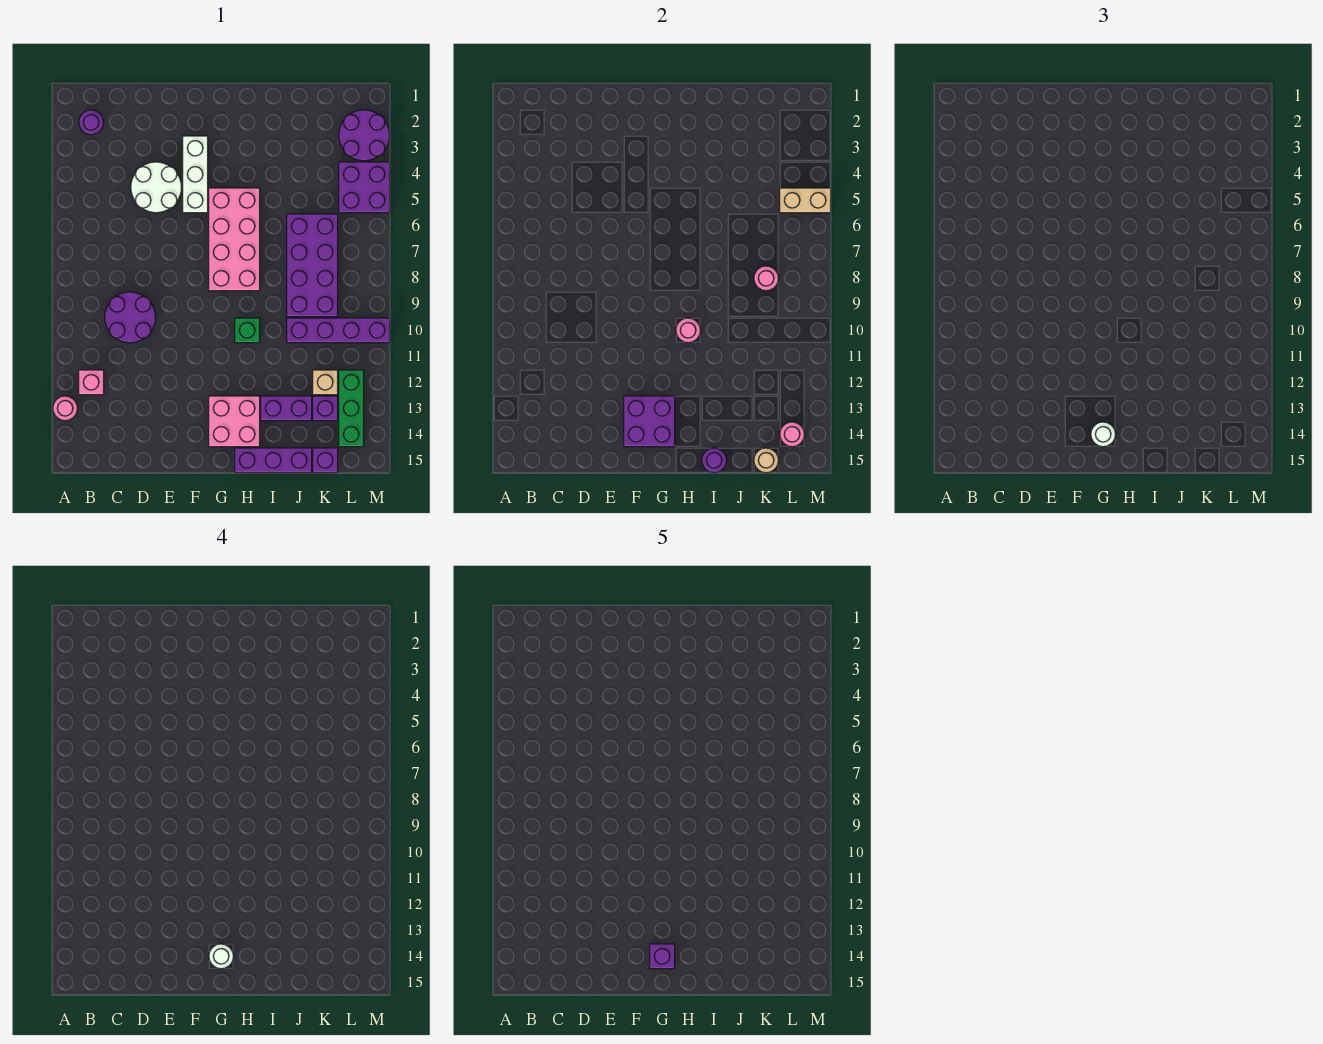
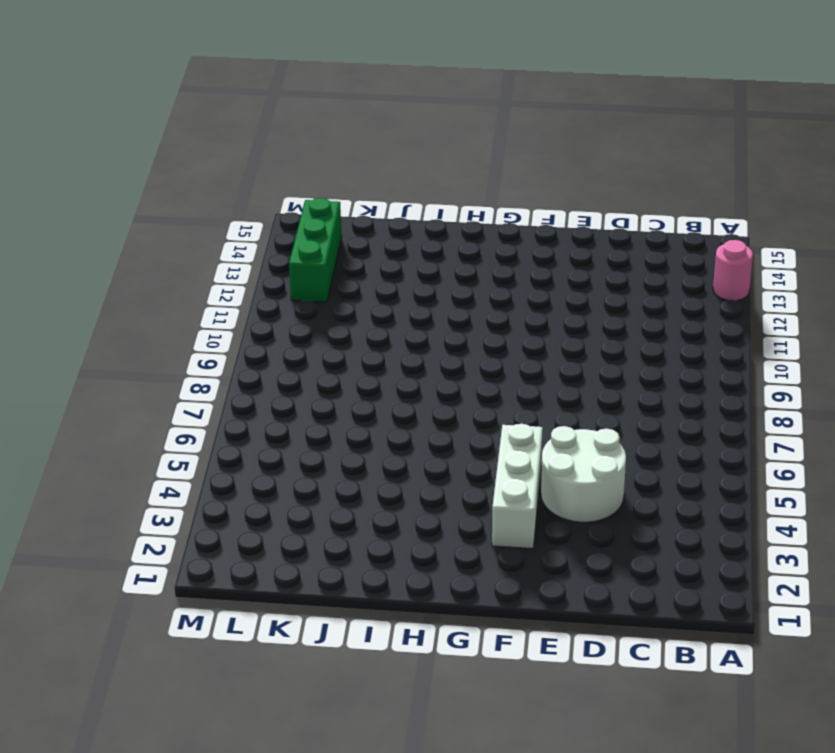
none -> purple round brick B2 level 1
none -> pink brick B12 level 1
none -> purple round brick C9:D10 level 1

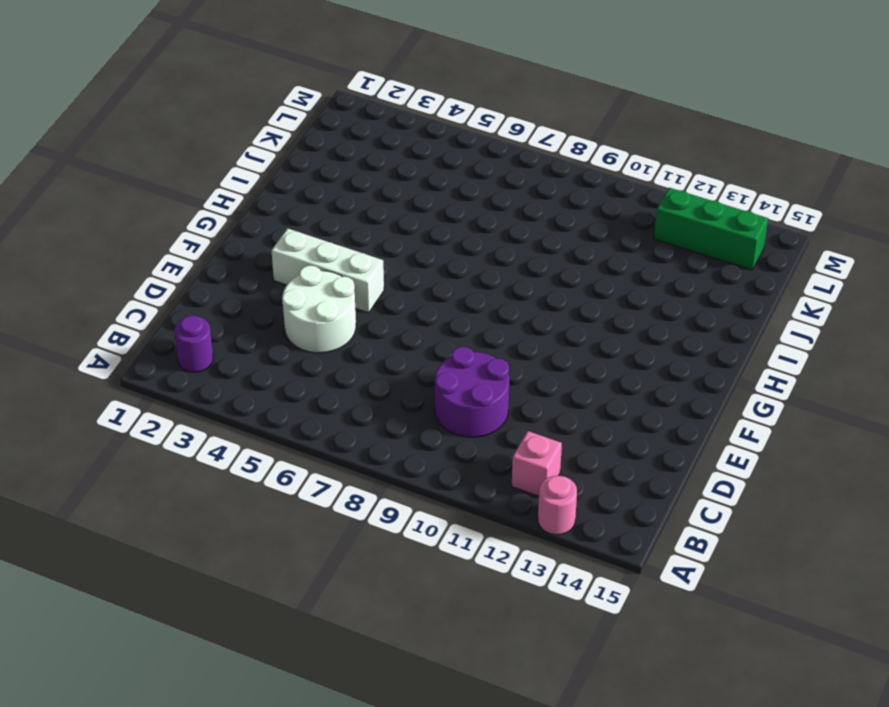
none -> pink brick G5:H8 level 1
none -> pink brick G13:H14 level 1
none -> green brick H10 level 1

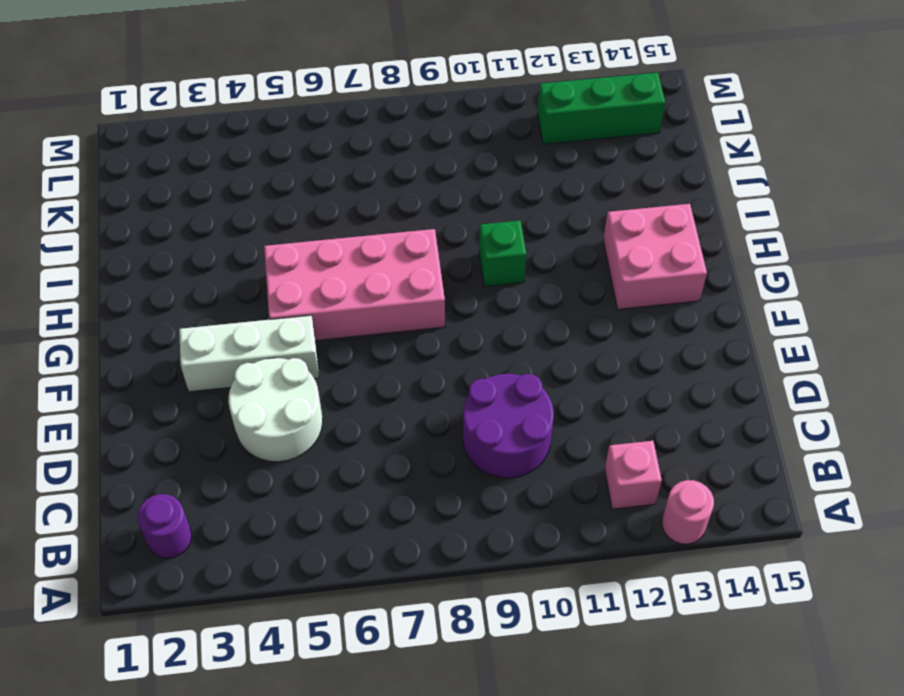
none -> purple brick H15:J15 level 1
none -> purple brick I13:J13 level 1
none -> purple brick J6:K9 level 1

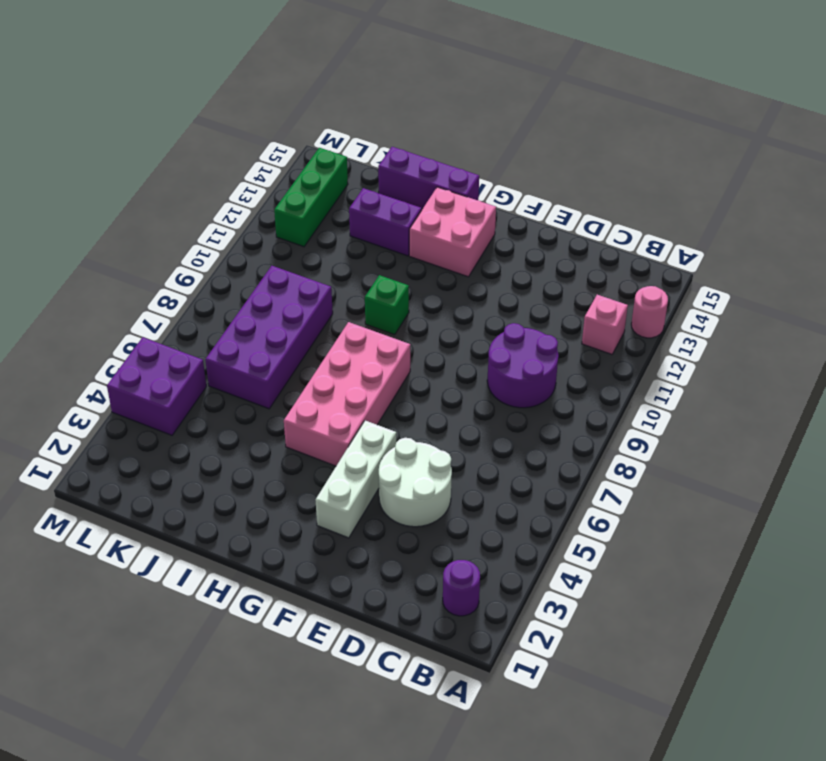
none -> purple brick J10:M10 level 1
none -> tan brick K12 level 1
none -> purple brick K13 level 1

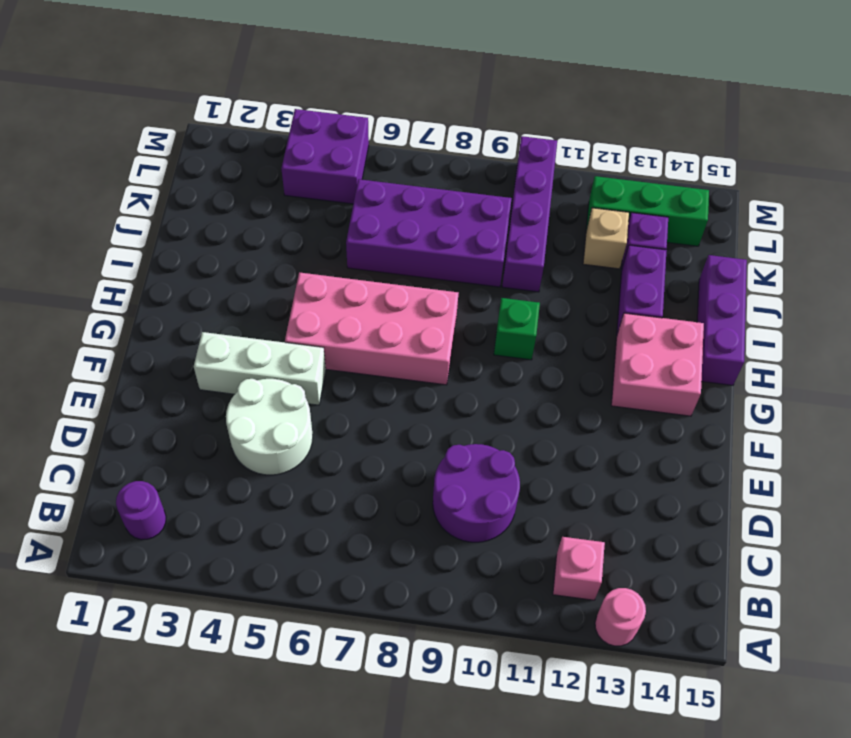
none -> purple brick K15 level 1
none -> purple round brick L2:M3 level 1
none -> purple brick F13:G14 level 2

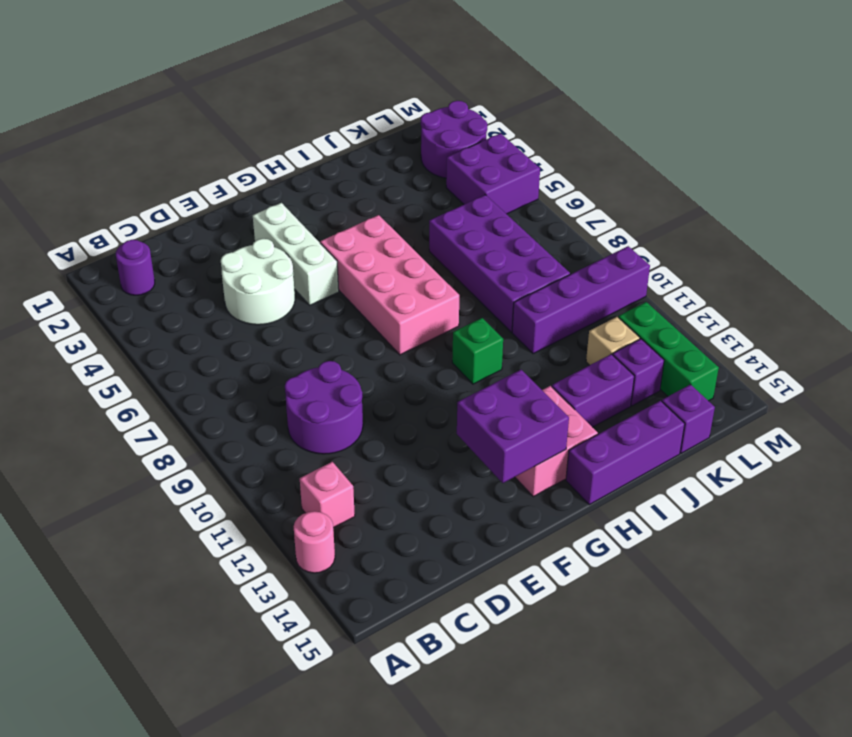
none -> pink round brick H10 level 2
none -> purple round brick I15 level 2
none -> pink round brick K8 level 2

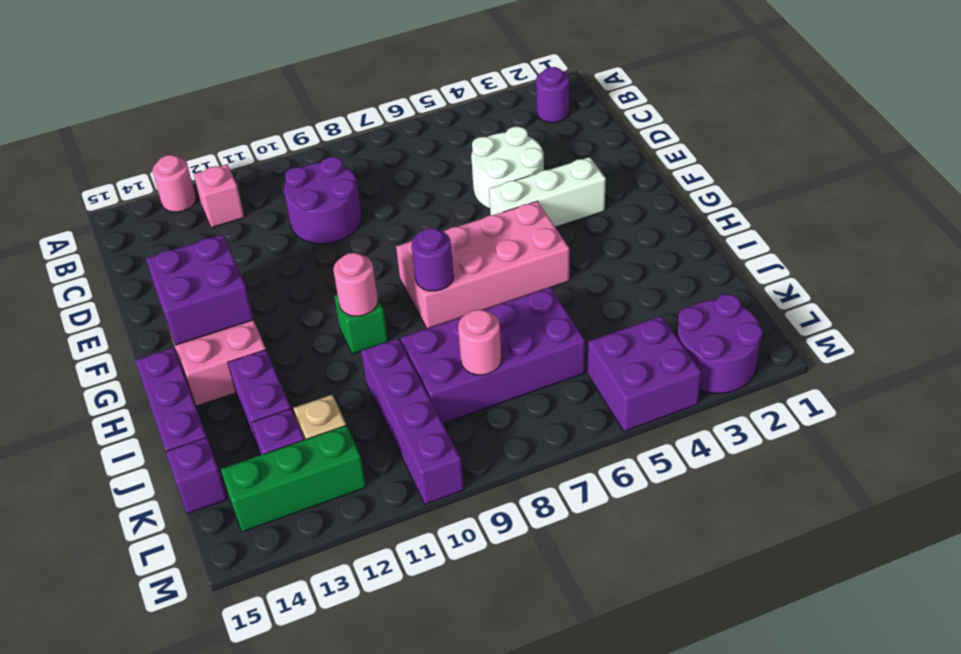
purple round brick H8 level 2 -> purple round brick I15 level 2
none -> tan round brick K15 level 2
none -> tan brick L5:M5 level 2
none -> pink round brick L14 level 2

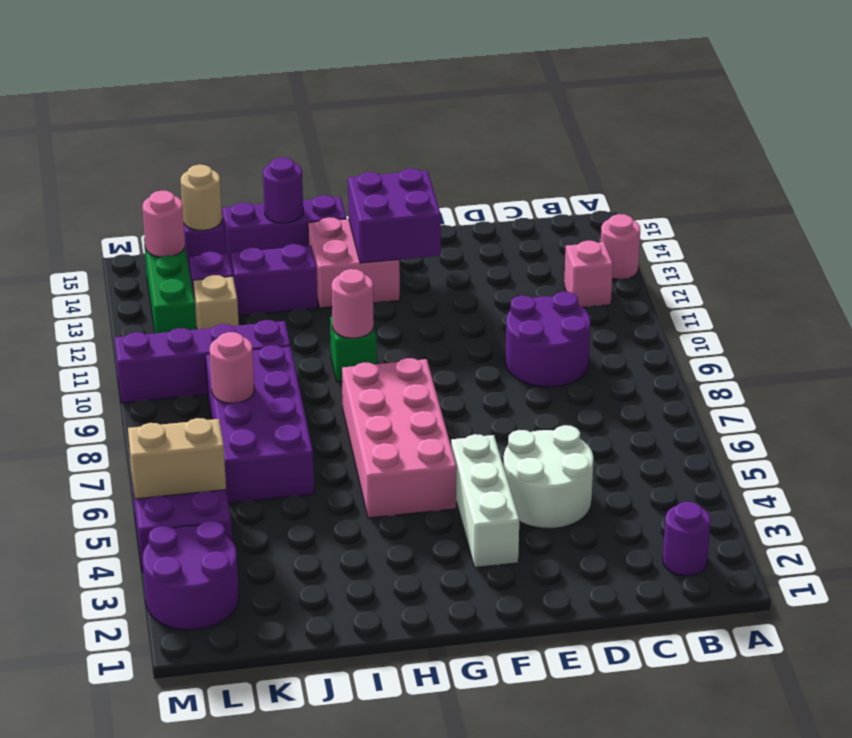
none -> white round brick G14 level 3
none -> white round brick G14 level 4
none -> purple brick G14 level 5

